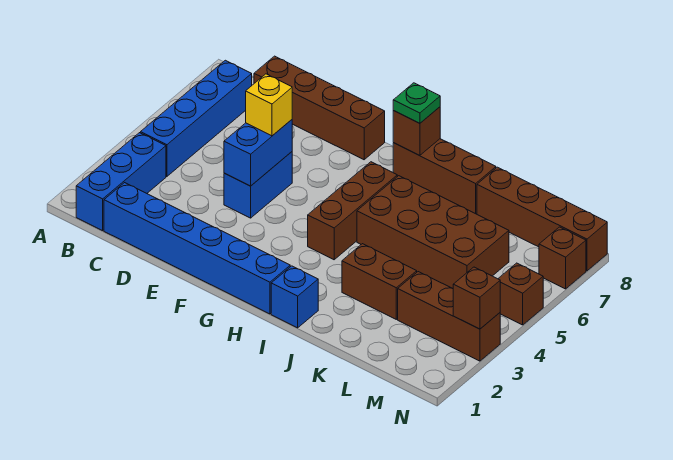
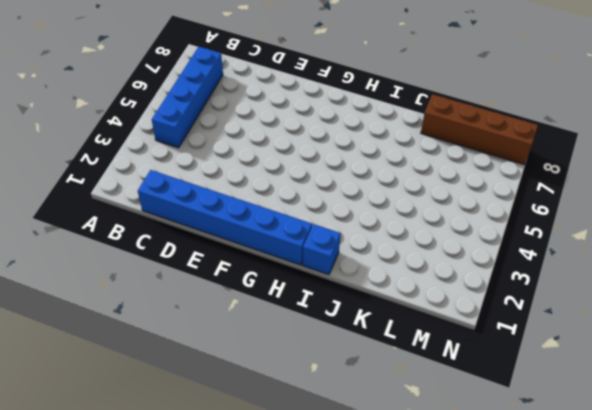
none -> blue brick B1:B3 level 1
none -> brown brick C8:F8 level 1
none -> blue brick E4:E5 level 1

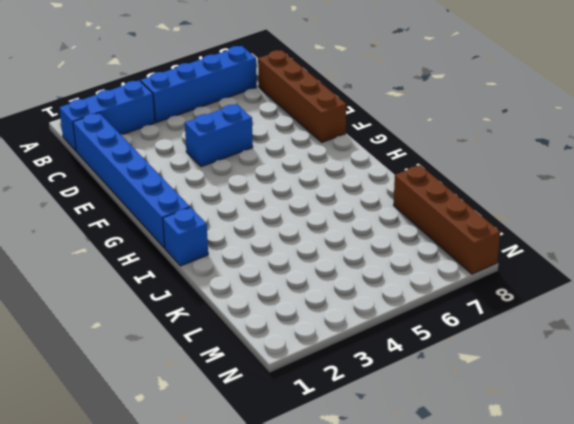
none -> brown brick H4:H6 level 1
none -> brown brick H8:J8 level 1
none -> brown brick I5:L6 level 1

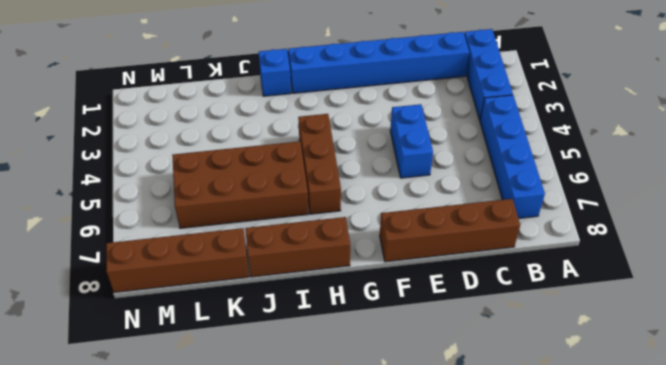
none -> brown brick J3:K3 level 1
none -> brown brick L3:N3 level 1
none -> brown brick N5 level 1

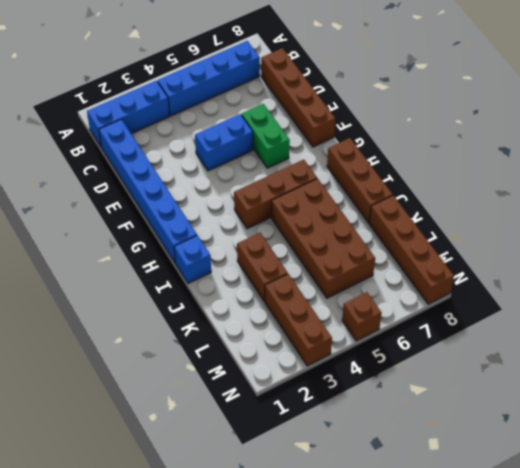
green brick E6:F6 level 1 -> none
none -> brown brick N7 level 1
none -> blue brick E4:E5 level 2
none -> brown brick H8 level 2

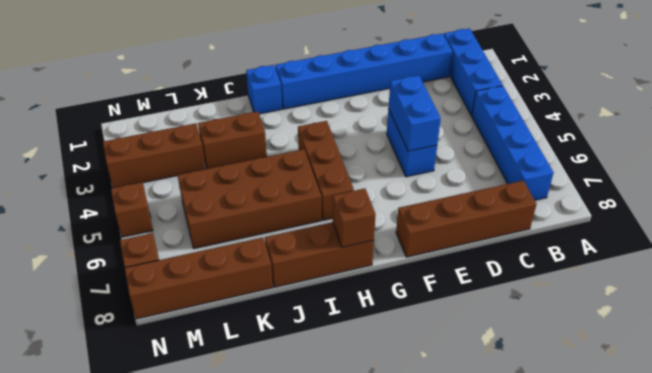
none -> brown brick N3 level 2
none -> yellow brick E5 level 3
none -> green plate H8 level 3

